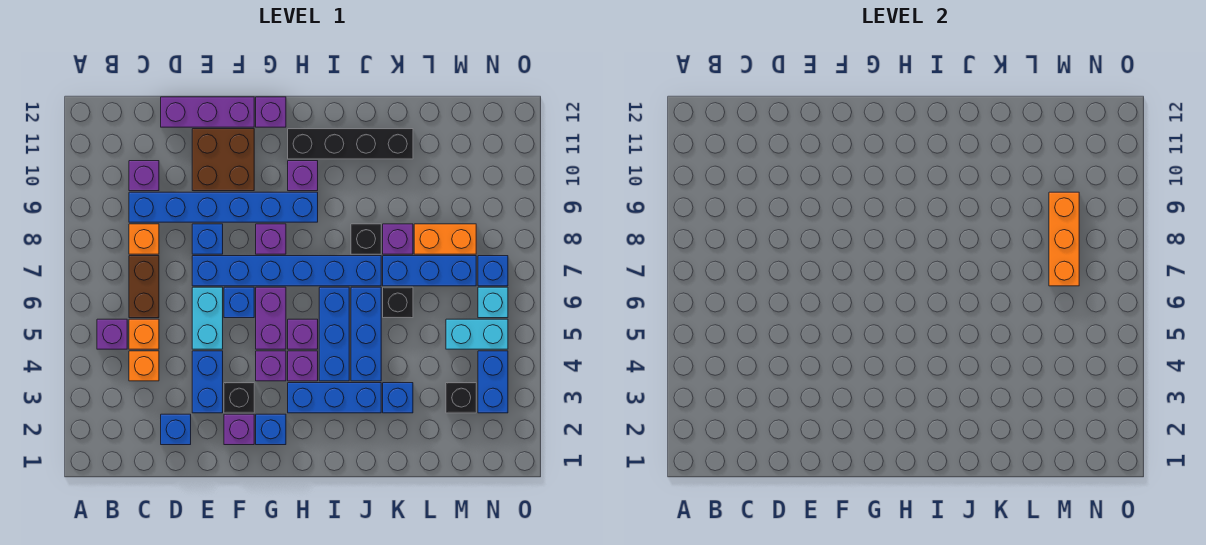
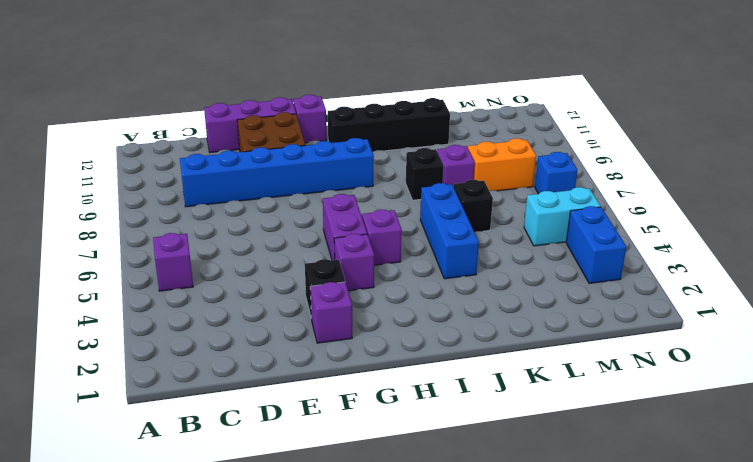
none -> orange brick C4 level 1
none -> orange brick C5 level 1
none -> brown brick C6:C7 level 1
none -> orange brick C8 level 1

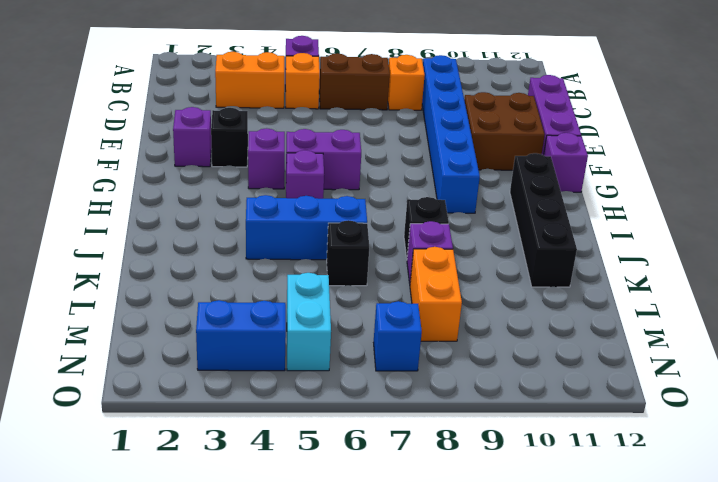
orange brick C3:C4 level 1 -> orange brick C4 level 1
none -> purple brick C10 level 1
none -> blue brick D2 level 1
none -> blue brick E3:E4 level 1
none -> cyan brick E5:E6 level 1

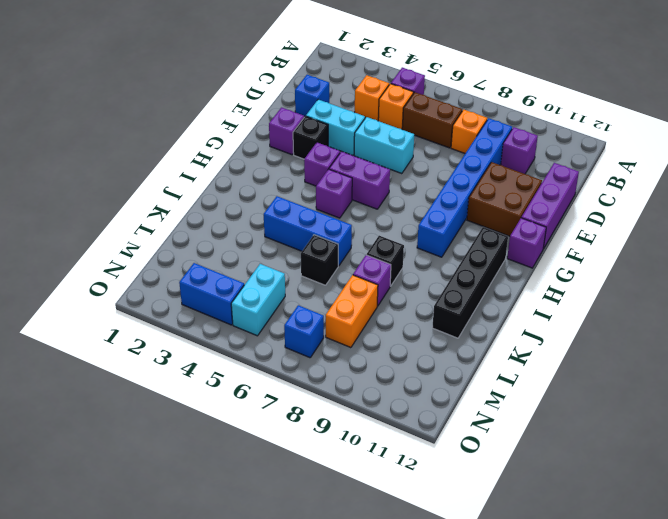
cyan brick E3:E4 level 1 -> blue brick E3:E4 level 1
none -> blue brick E7:J7 level 1
none -> blue brick E8 level 1
none -> blue brick F6 level 1
none -> blue brick G2 level 1

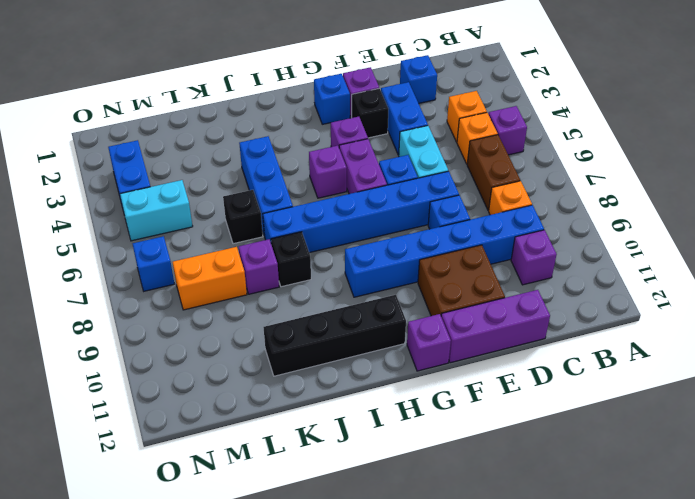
none -> purple brick G8 level 1
none -> blue brick H3:J3 level 1
none -> purple brick H4 level 1
none -> purple brick H10 level 1

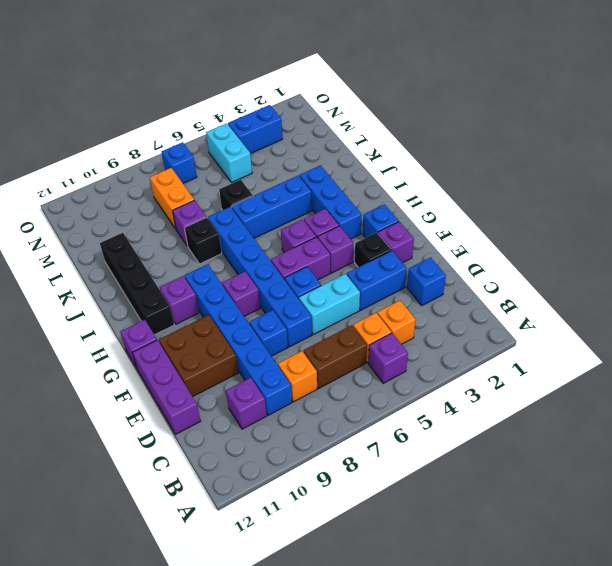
none -> blue brick I4:I6 level 1
none -> blue brick K3 level 1
none -> blue brick K7:M7 level 1
none -> black brick M3 level 1

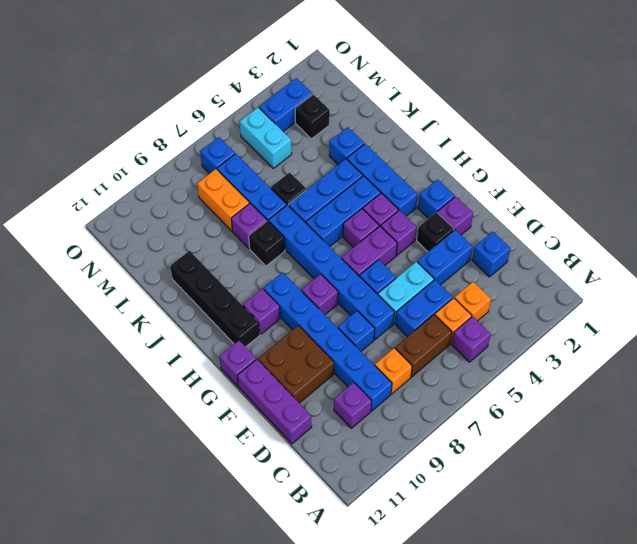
blue brick D5:D6 level 1 -> none
none -> cyan brick N6 level 1
none -> orange brick M7:M9 level 2

